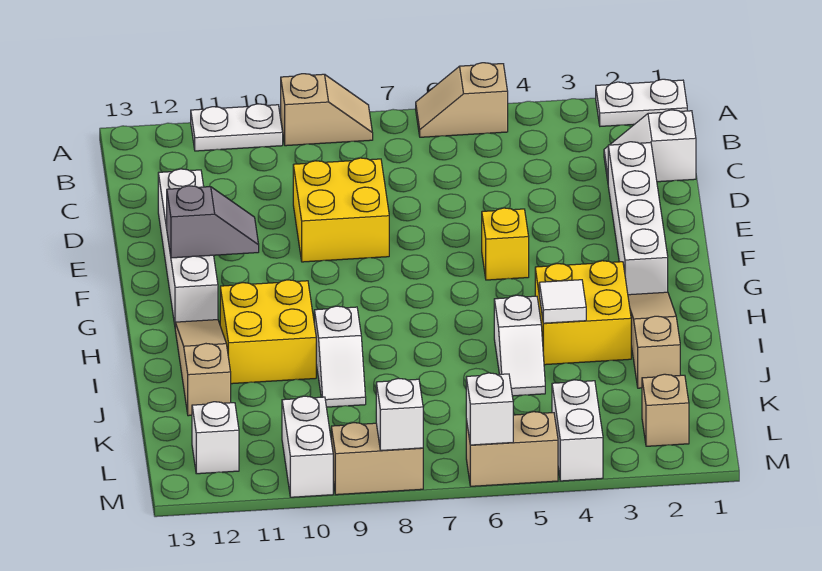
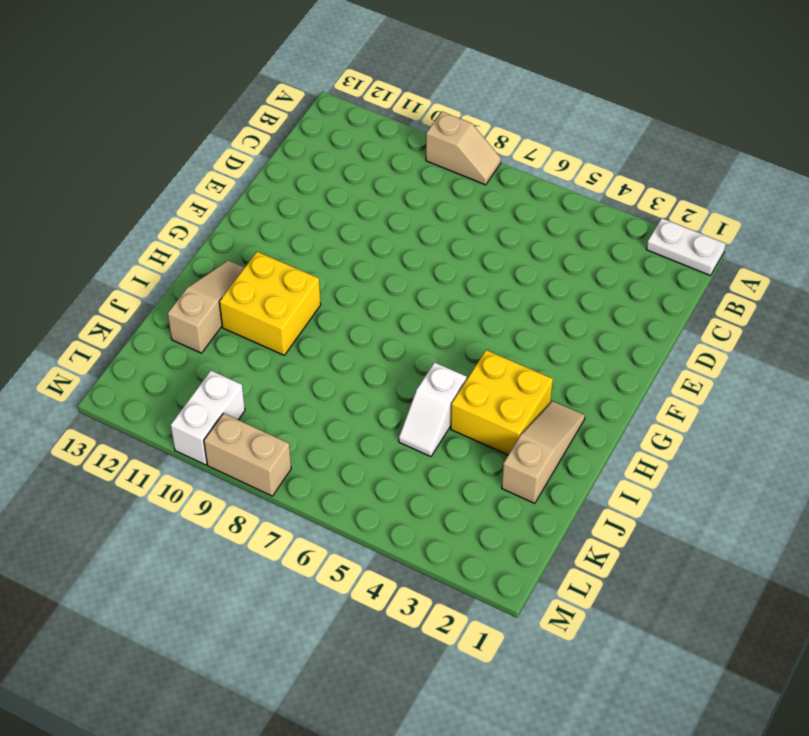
none -> tan slope A5:A6 level 1 top 5
none -> white plate A10:A11 level 1
none -> white slope C1:C2 level 1 top 1

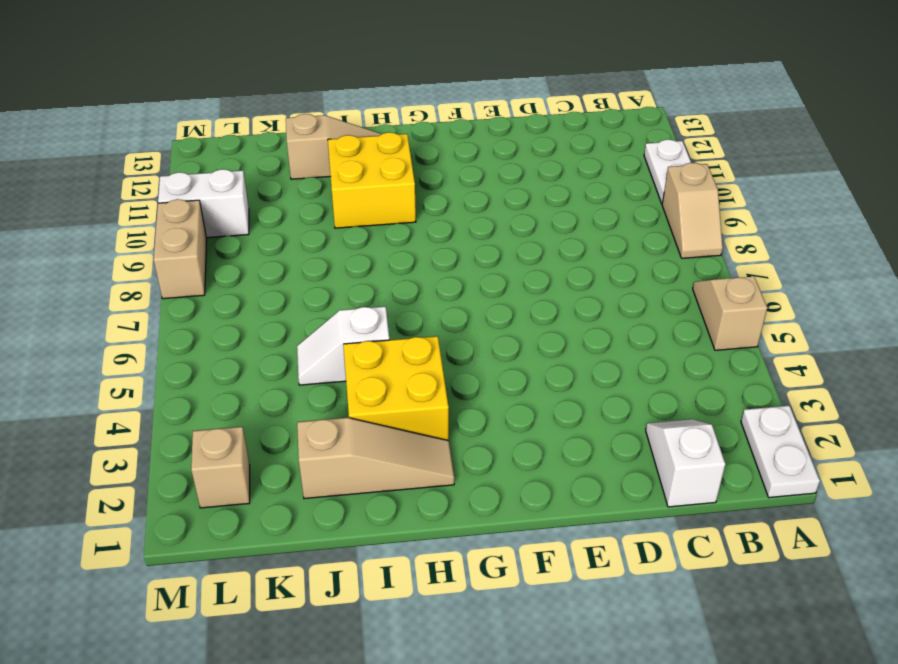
none -> white brick D2:G2 level 1
none -> yellow brick D8:E9 level 1
none -> white brick D12:G12 level 1

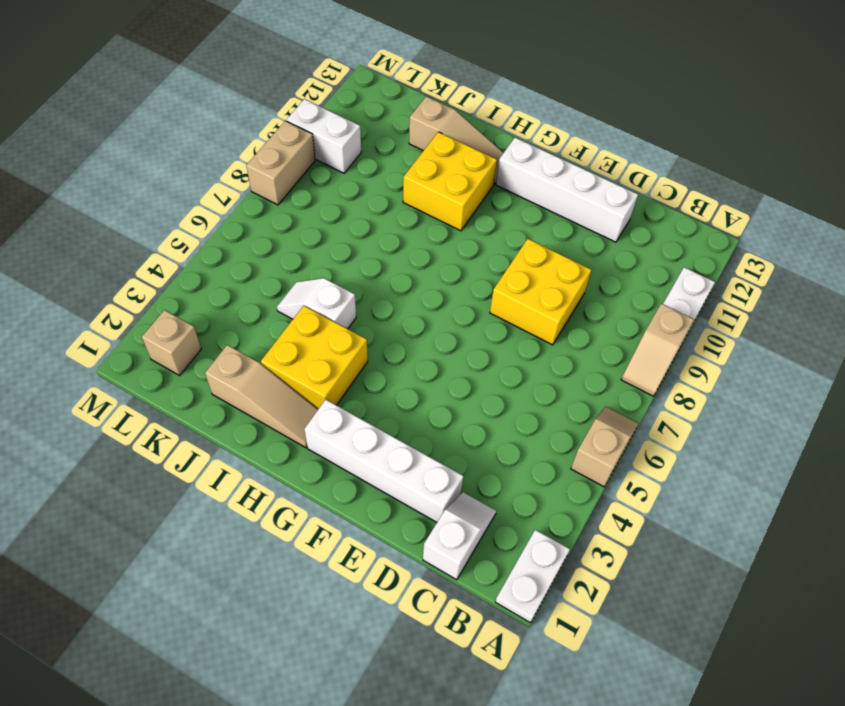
none -> yellow brick F5 level 1
none -> white slope I9:J9 level 1 top I
none -> white brick L4:M4 level 1

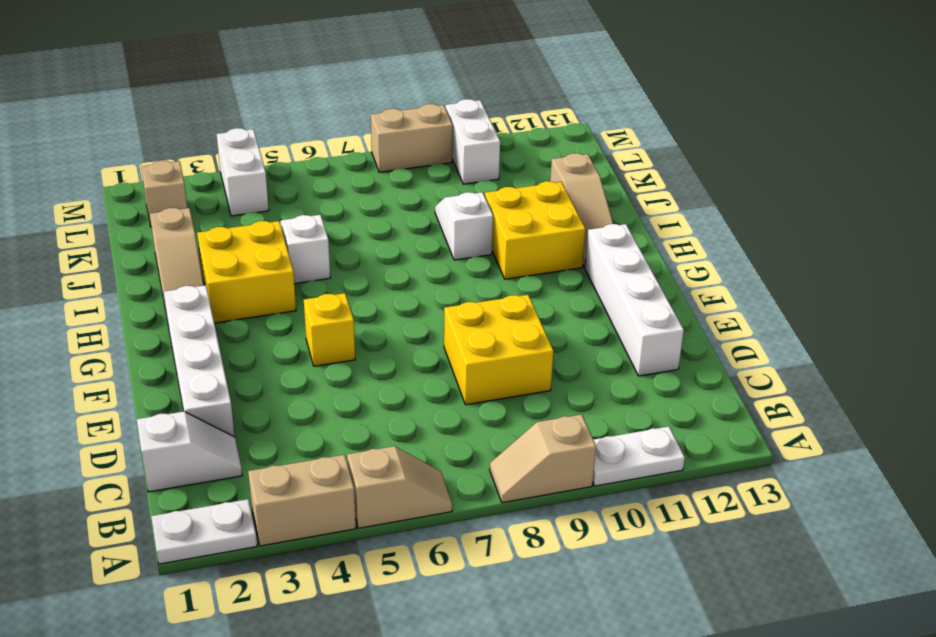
tan brick A3:A4 level 1 -> tan brick M5:M6 level 1
none -> white brick L12 level 1
none -> grey slope F11:F12 level 2 top 12
none -> white tile I4 level 2

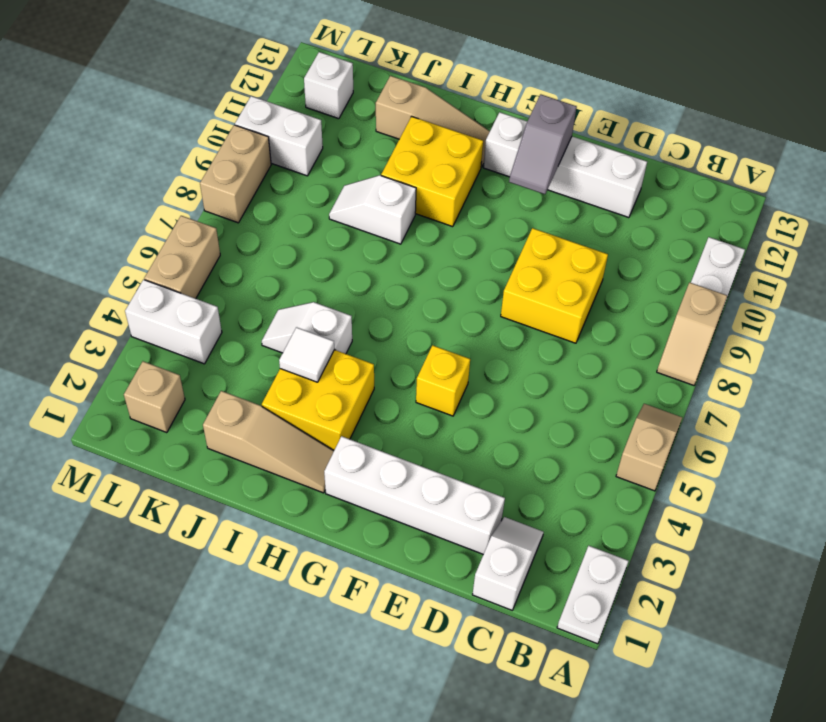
none -> white brick M6 level 2
none -> white brick M8 level 2

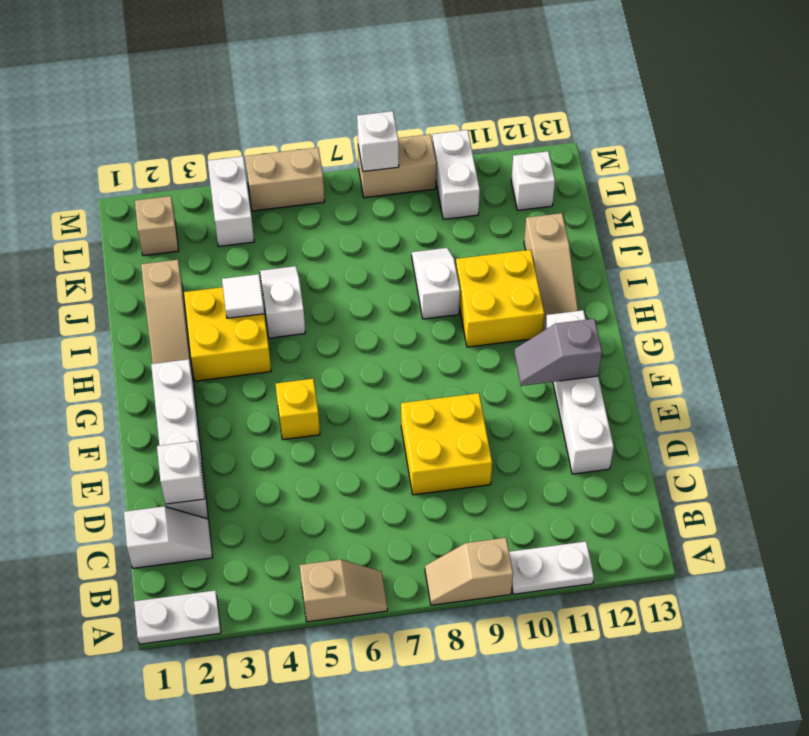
white brick D2 level 2 -> white brick M6 level 2

